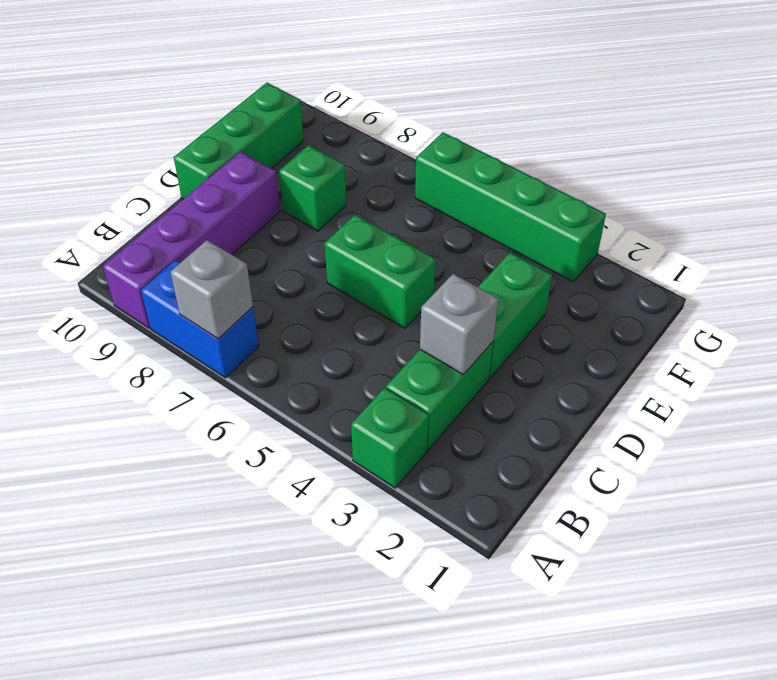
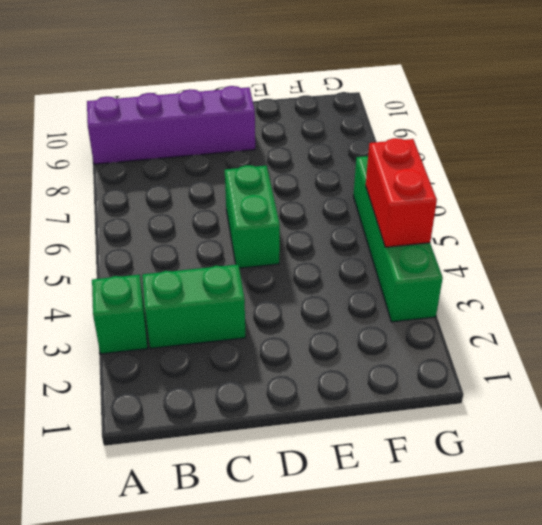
red brick G4:G5 level 2 -> none
none -> blue brick A7:A8 level 1
none -> green brick D3:E3 level 1

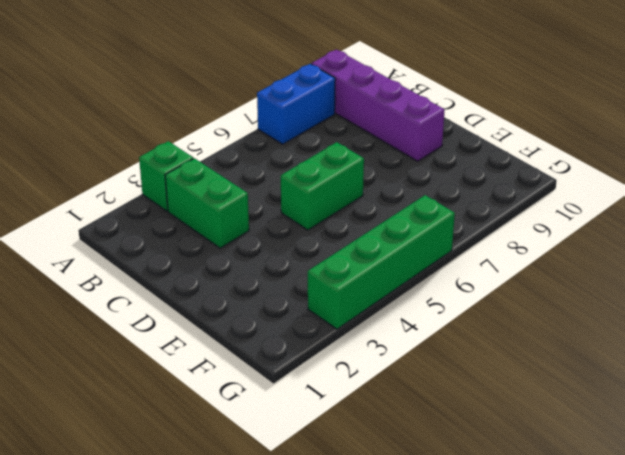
none -> green brick D3:E3 level 1
none -> green brick D10:F10 level 1

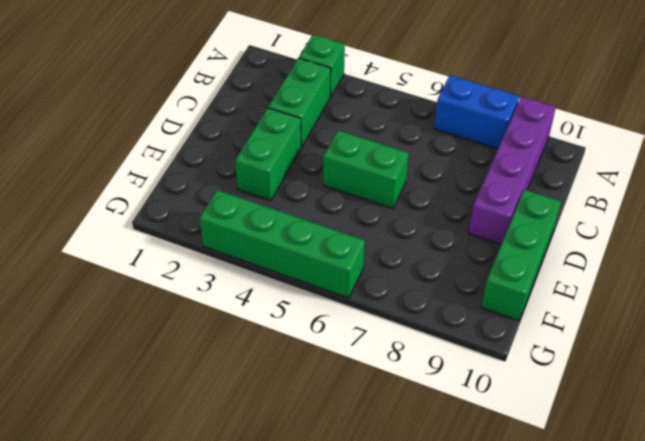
none -> green brick E8 level 1
none -> grey brick A7 level 2

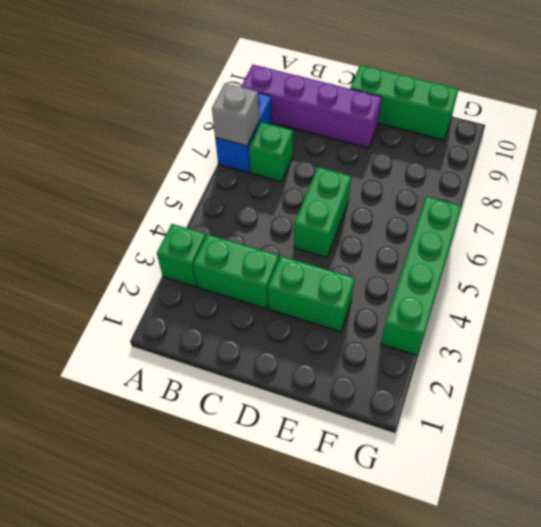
green brick B7 level 1 -> green brick E8 level 1
none -> grey brick C3 level 2

